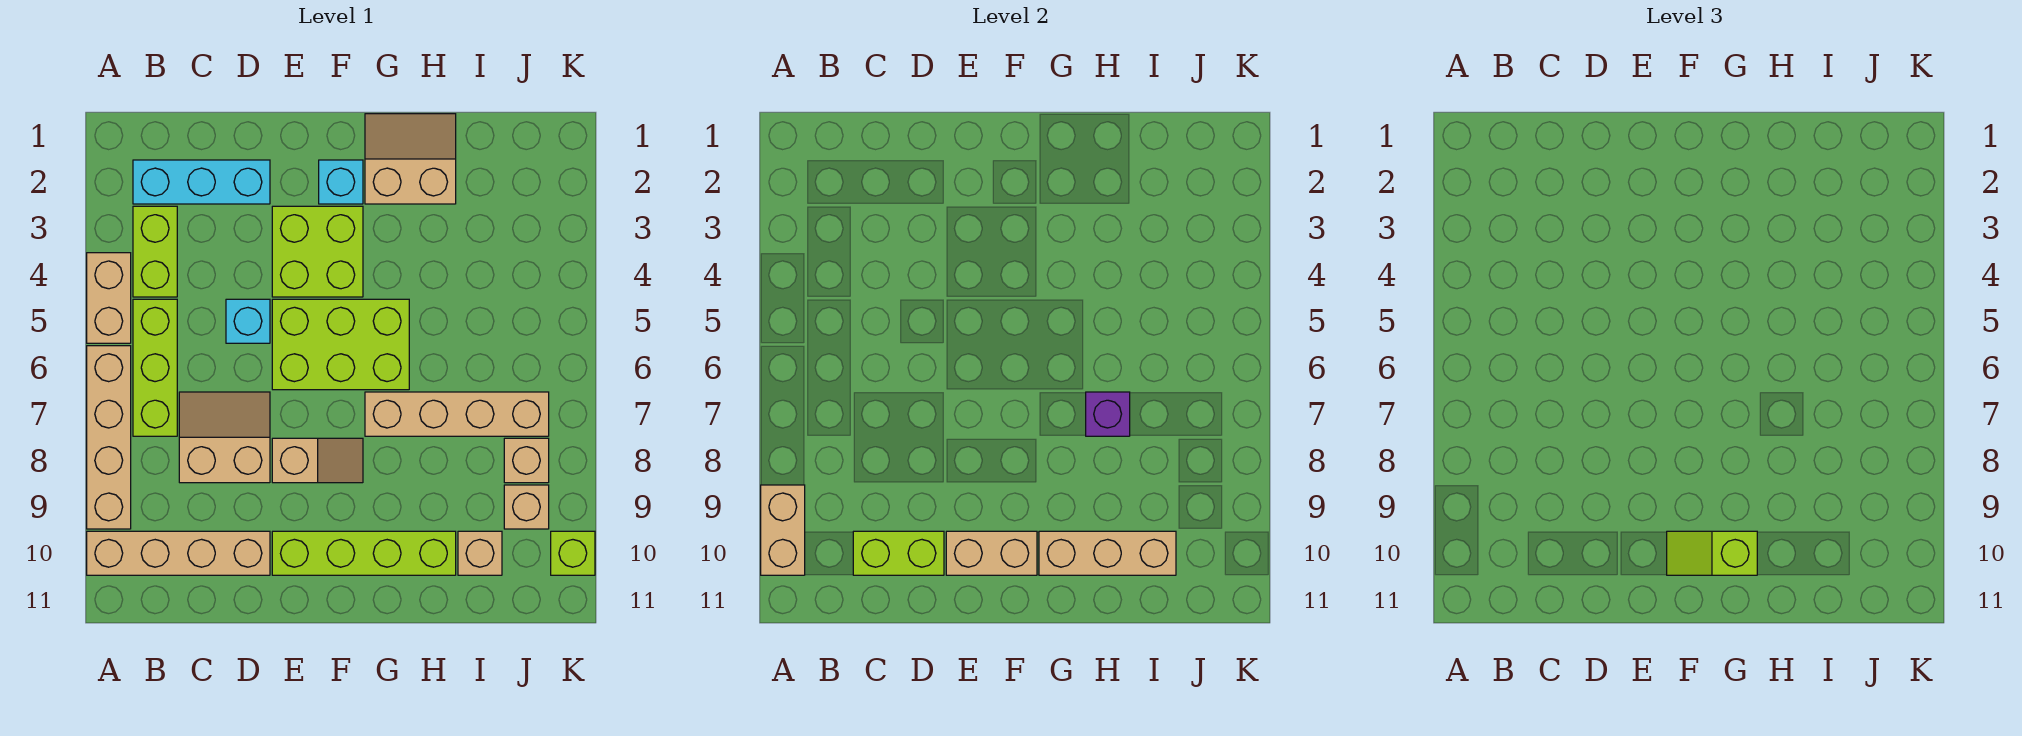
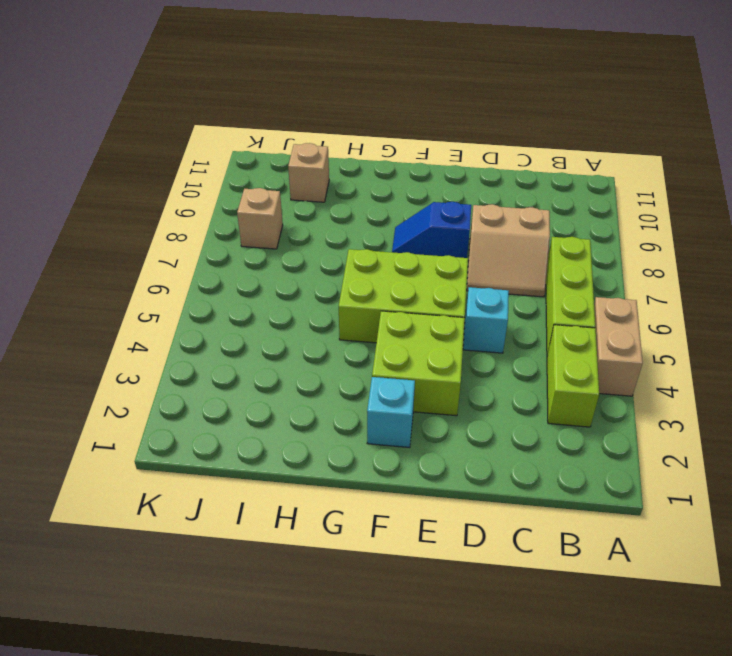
blue slope E8:F8 level 1 top E -> tan slope E8:F8 level 1 top E
none -> tan brick A6:A9 level 1
none -> tan brick A10:D10 level 1
none -> cyan brick B2:D2 level 1

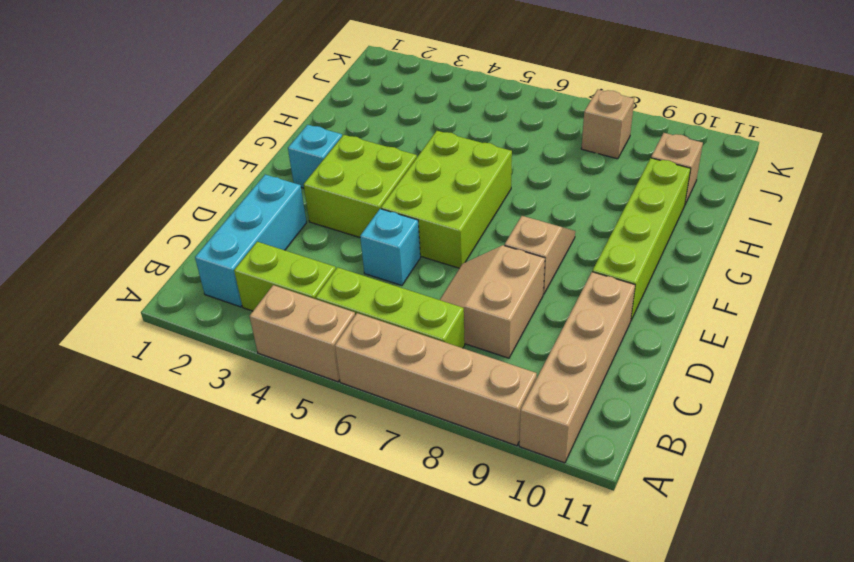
none -> tan slope G1:H2 level 1 top 2
none -> tan brick G7:J7 level 1
none -> tan brick J9 level 1

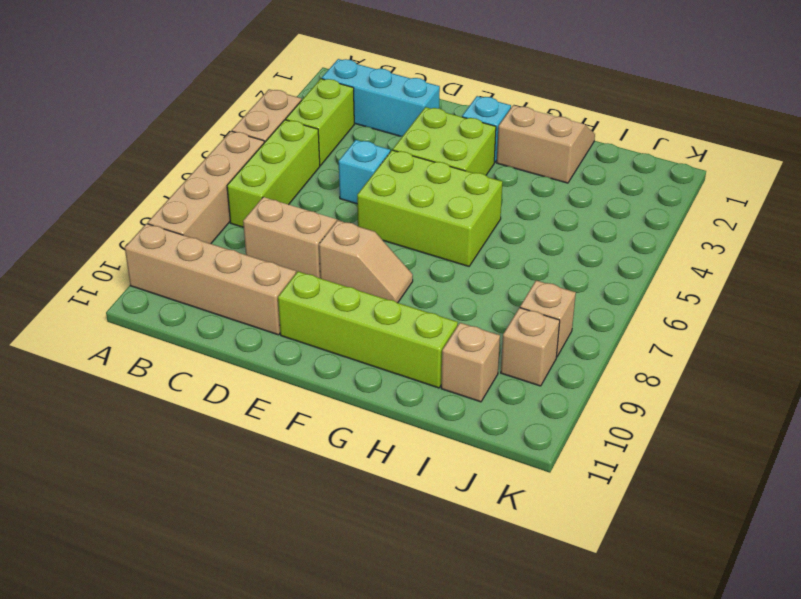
none -> tan brick G7:J7 level 1
none -> lime brick K10 level 1
none -> tan brick A9:A10 level 2

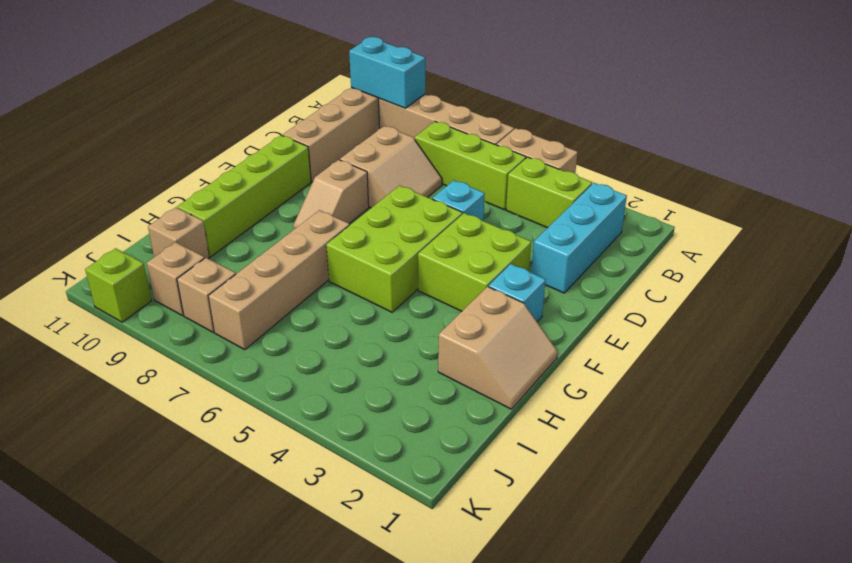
cyan brick A9:A10 level 2 -> tan brick A9:A10 level 2
none -> lime brick C10:D10 level 2
none -> tan brick E10:F10 level 2
none -> tan brick G10:I10 level 2

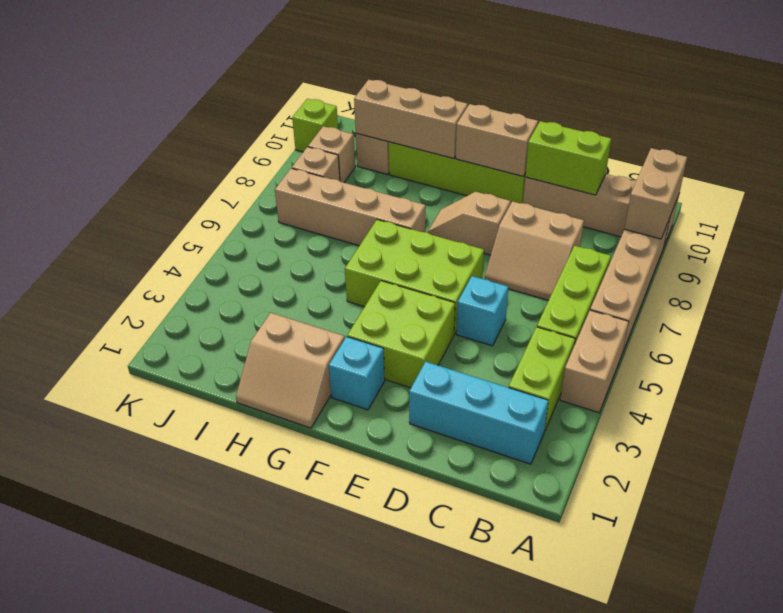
none -> purple brick H7 level 2
none -> lime slope F10:G10 level 3 top G

